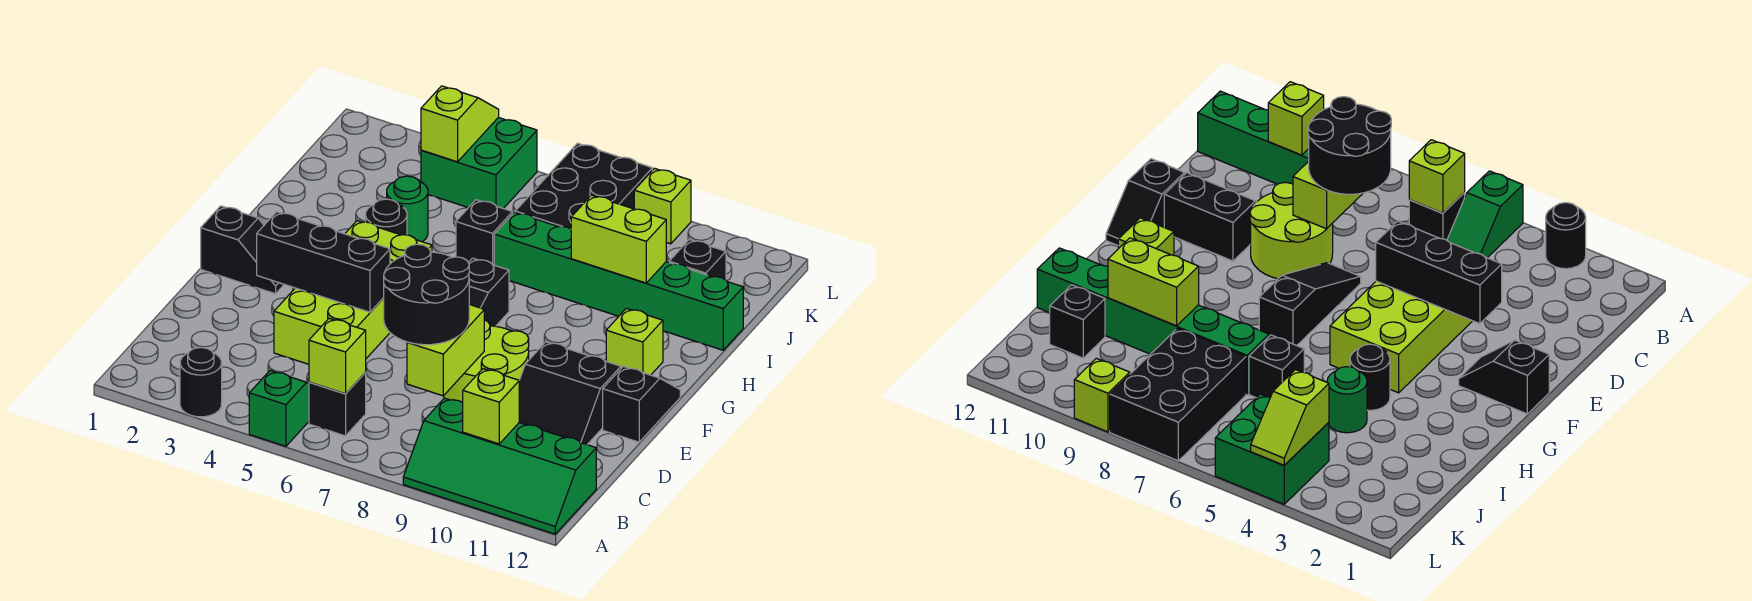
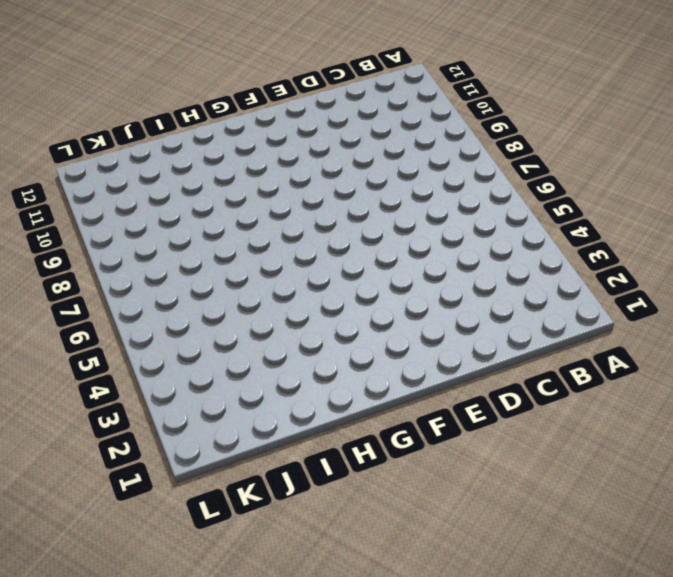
none -> black round brick A3 level 1
none -> green slope A5:B5 level 1 top A
none -> green slope A9:B12 level 1 top B

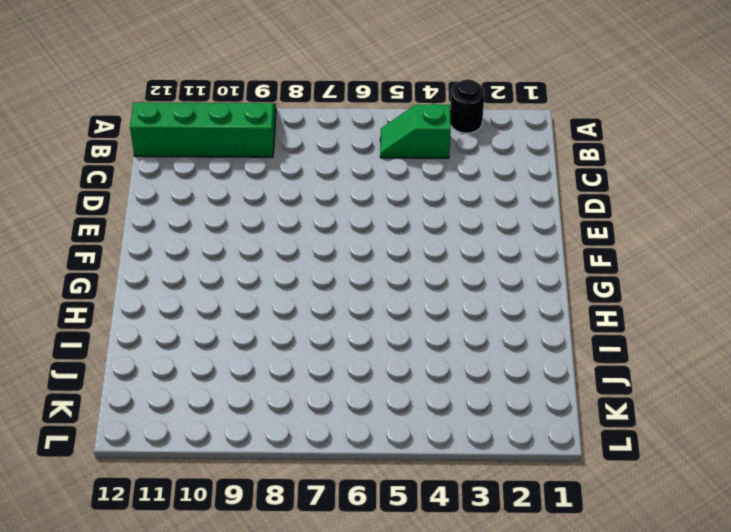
green slope B4:B5 level 1 top 4 -> green slope A5:B5 level 1 top A
none -> black brick B6 level 1
none -> lime brick D4:G5 level 1
none -> lime round brick D8:E9 level 1

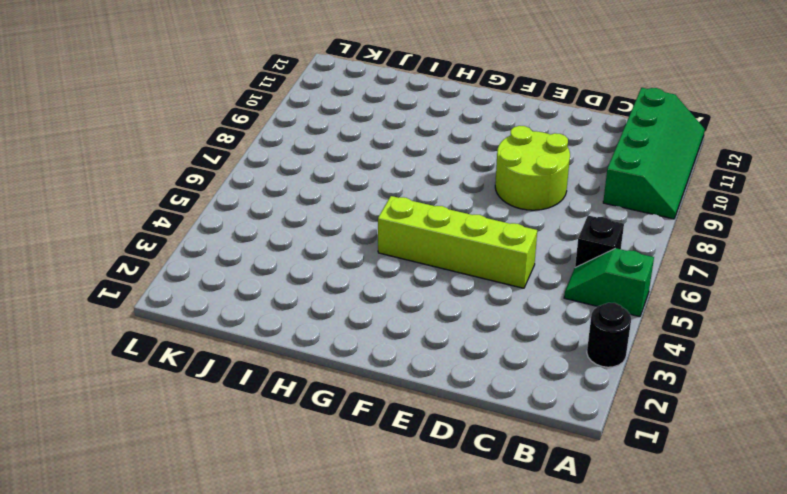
lime brick D5:G5 level 1 -> lime brick D4:G5 level 1
none -> black slope D10:E11 level 1 top E
none -> black slope E7:G7 level 1 top G
none -> black slope E12:F12 level 1 top E

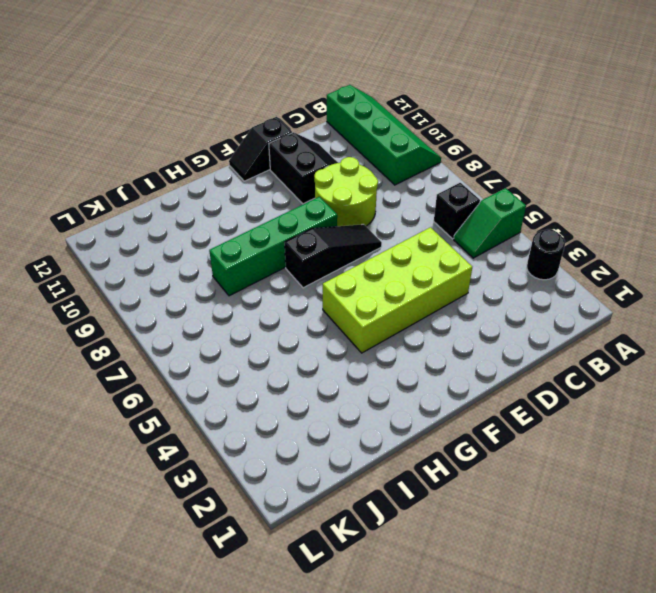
green brick F8:I8 level 1 -> green brick I7:I12 level 1
none -> black slope F1:F2 level 1 top 1
none -> lime brick G11 level 1
none -> black round brick H4 level 1

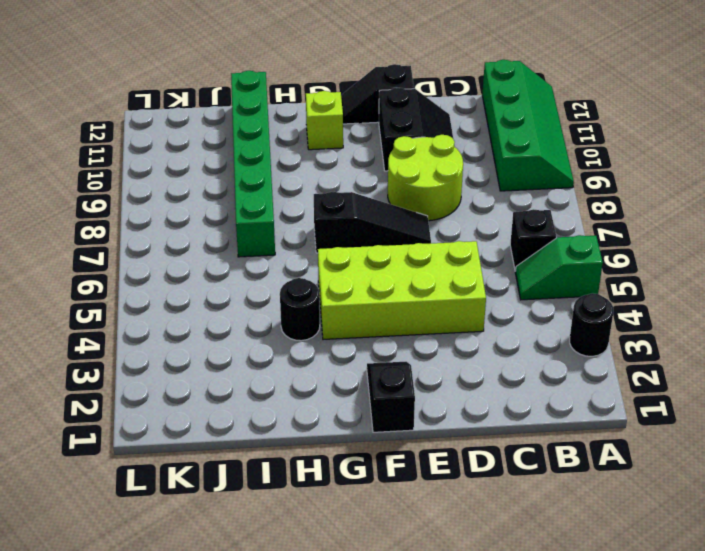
none -> green round brick I4 level 1
none -> black brick I6 level 1
none -> black brick J7:L8 level 1

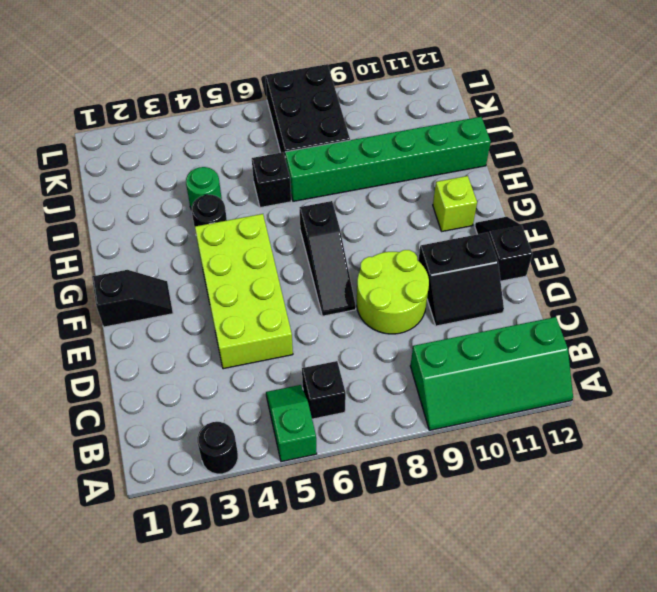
none -> black brick J11 level 1
none -> green brick K4:L5 level 1
none -> lime brick L9 level 1

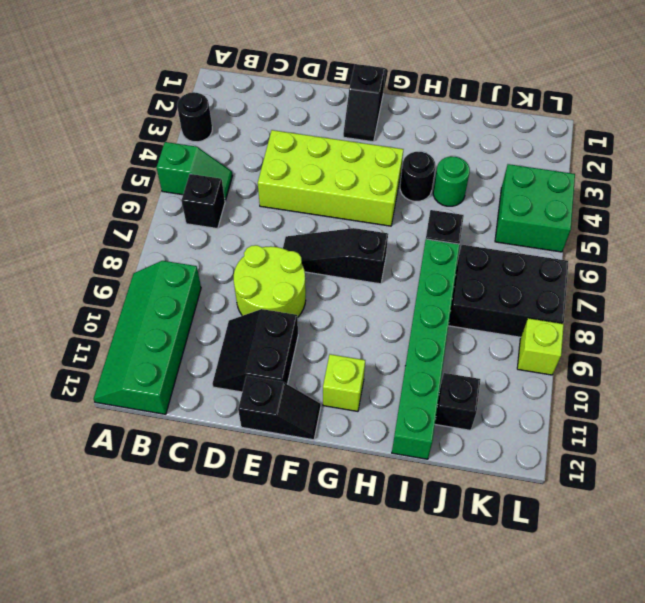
none -> lime brick B6 level 2
none -> lime brick B10 level 2
none -> lime brick C8:D8 level 2

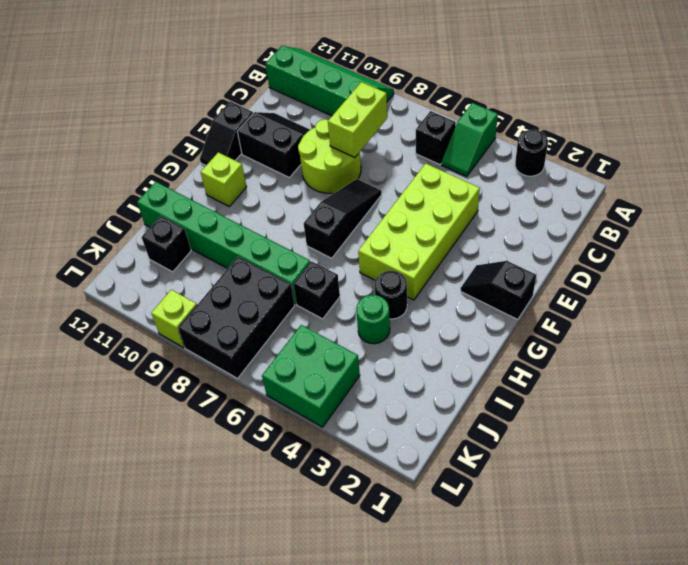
none -> lime brick B6 level 2
none -> lime brick B10 level 2
none -> black brick E3:E5 level 2

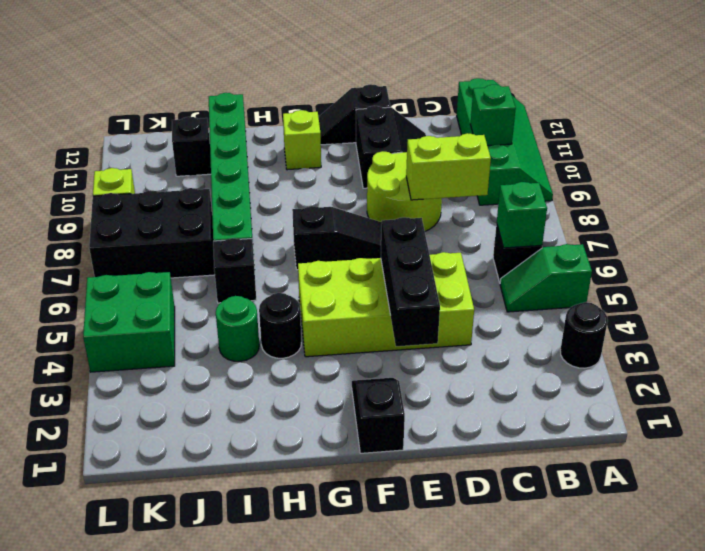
green brick B6 level 2 -> lime brick B6 level 2
green brick B10 level 2 -> lime brick B10 level 2
none -> lime brick I9:I10 level 2
none -> lime slope K4:L4 level 2 top K
none -> black round brick C7:D8 level 3

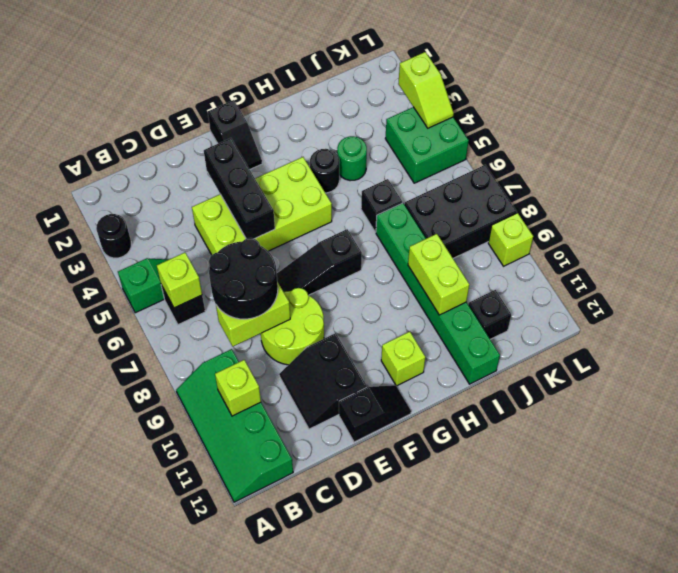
lime slope L3:L4 level 2 top 3 -> lime slope K4:L4 level 2 top K

